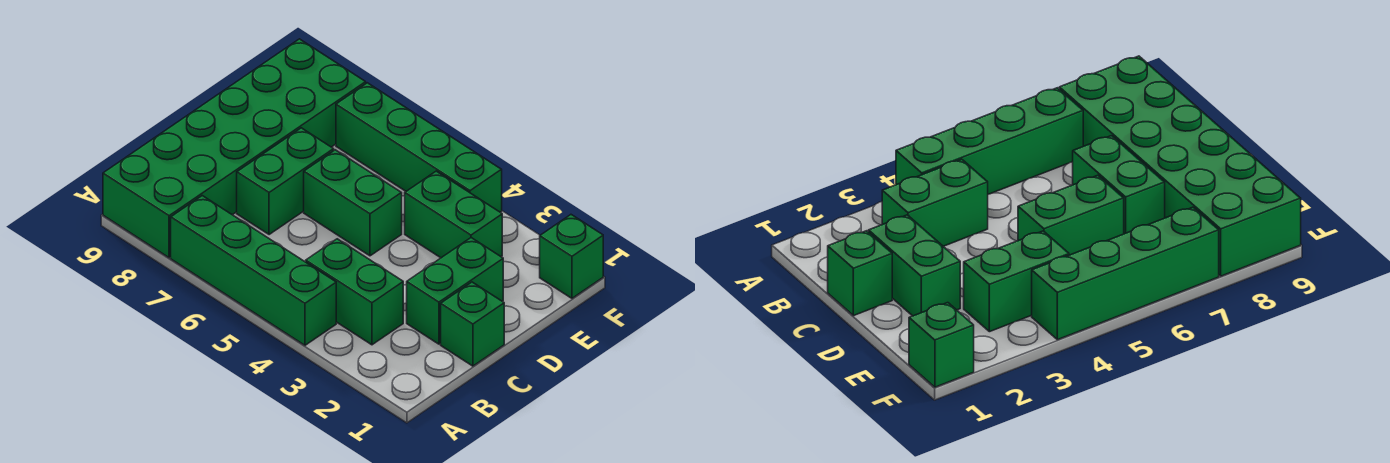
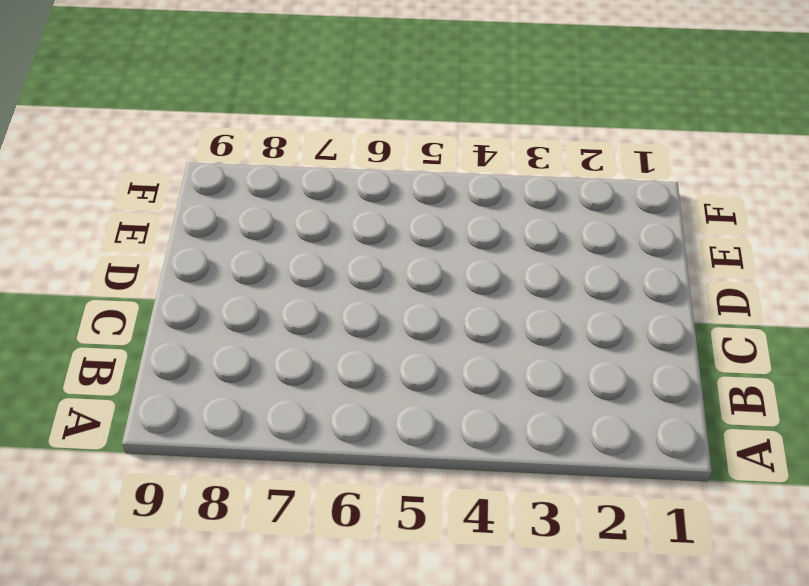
none -> green brick A4:A7 level 1
none -> green brick A8:F9 level 1

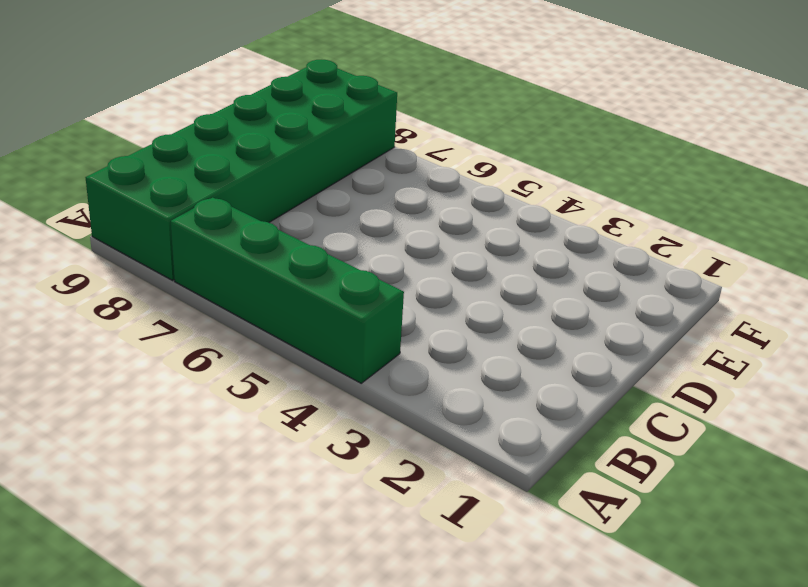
none -> green brick B3:B4 level 1
none -> green brick C1 level 1

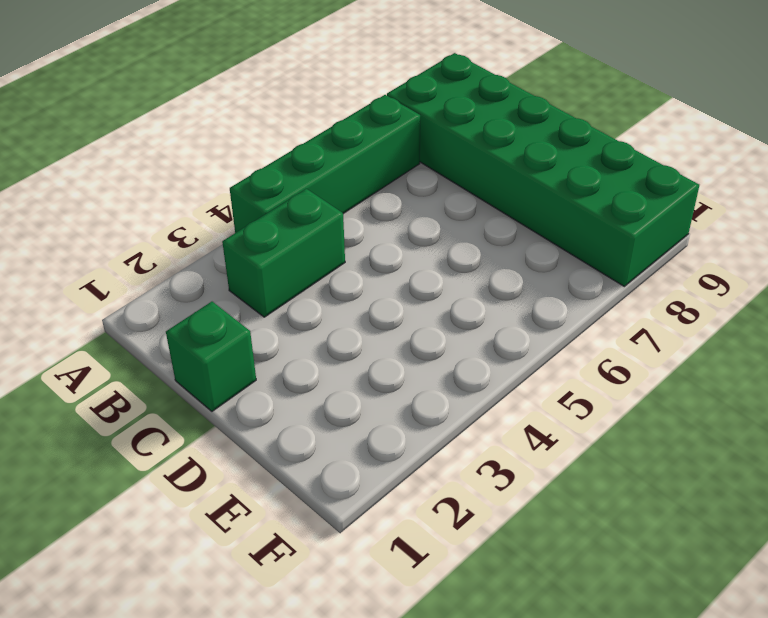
none -> green brick C2:D2 level 1
none -> green brick C7:D7 level 1

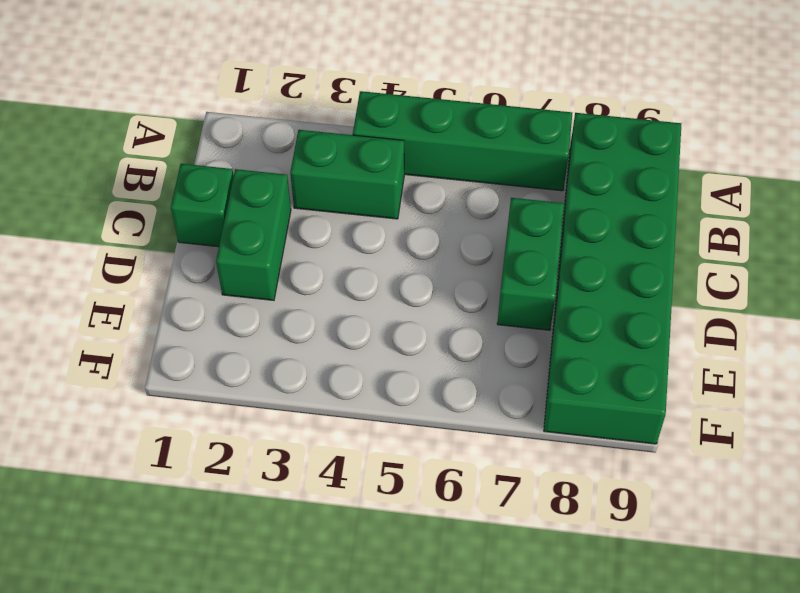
none -> green brick D5:D6 level 1
none -> green brick E3:E4 level 1

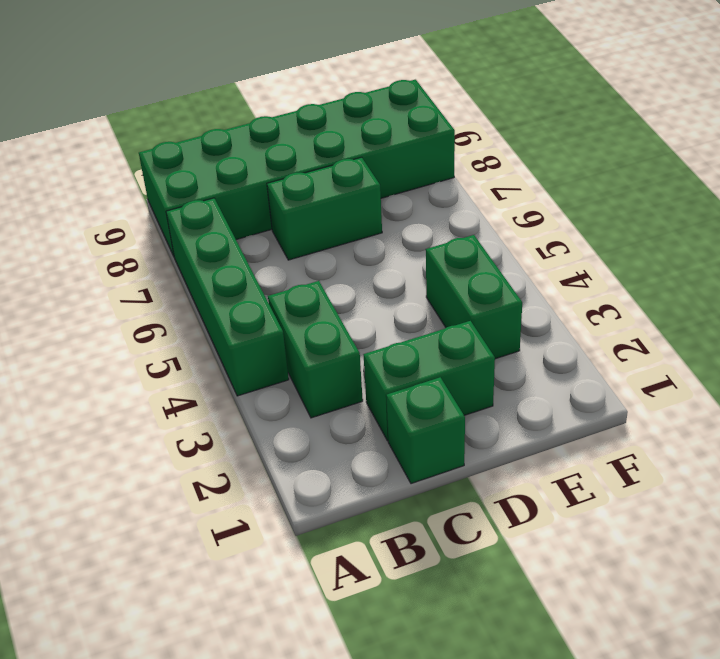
none -> green brick D5:D6 level 1
none -> green brick F1 level 1

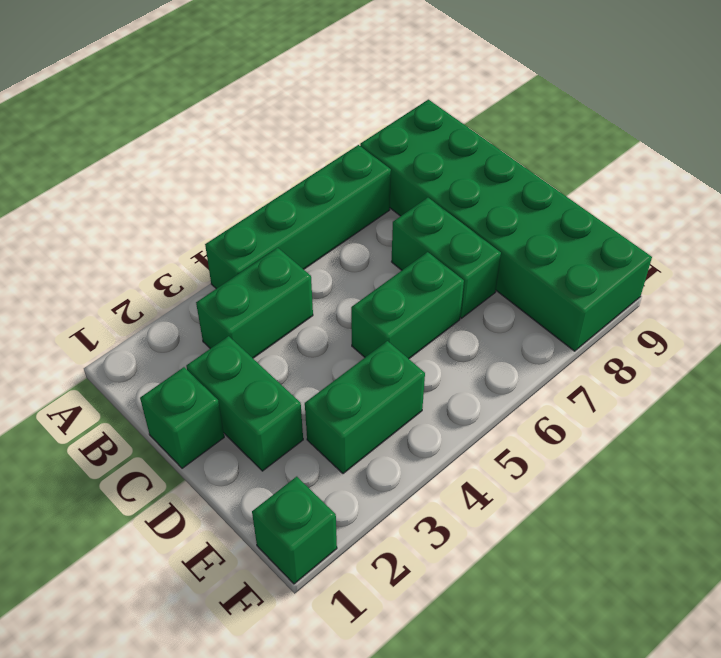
none -> green brick F4:F7 level 1

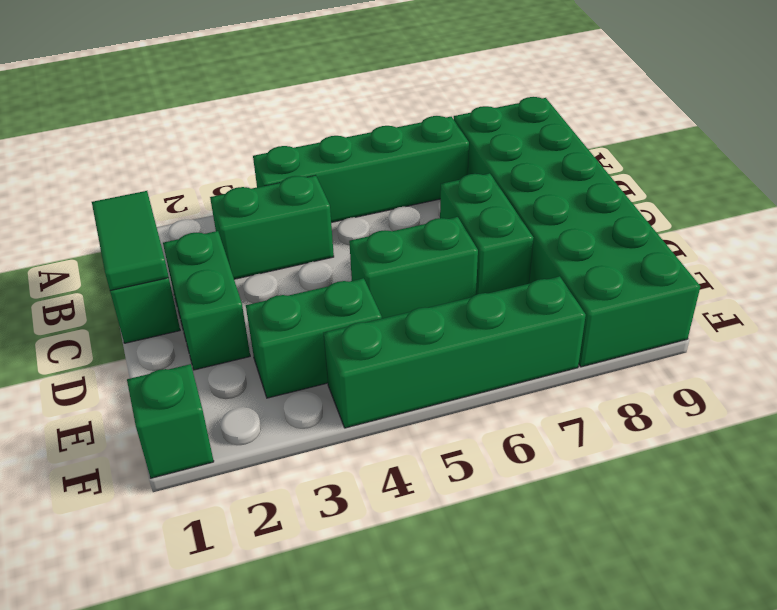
green tile B1:C1 level 2 -> none

